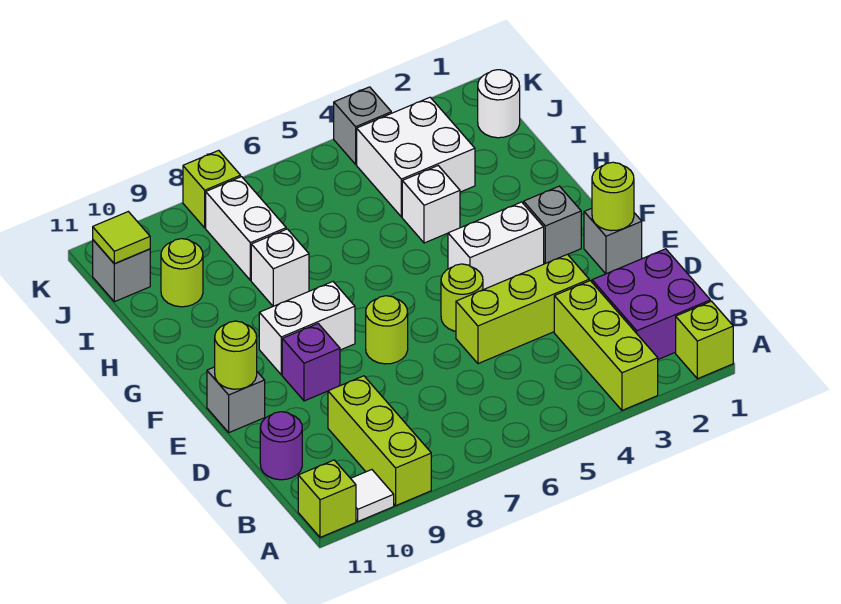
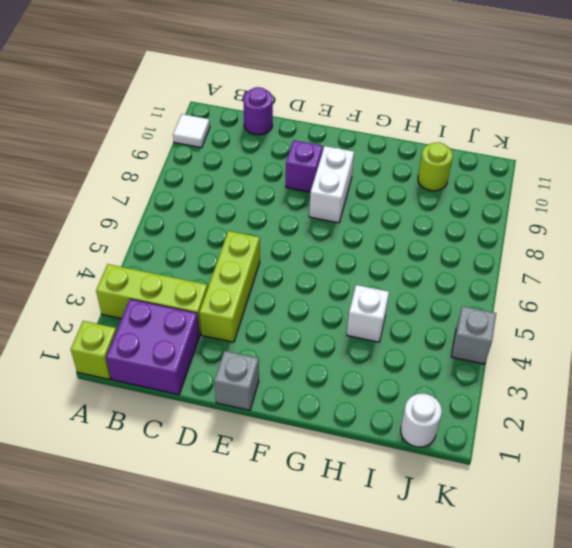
none -> lime brick A9:C9 level 1
none -> lime brick A11 level 1
none -> lime round brick E5 level 1

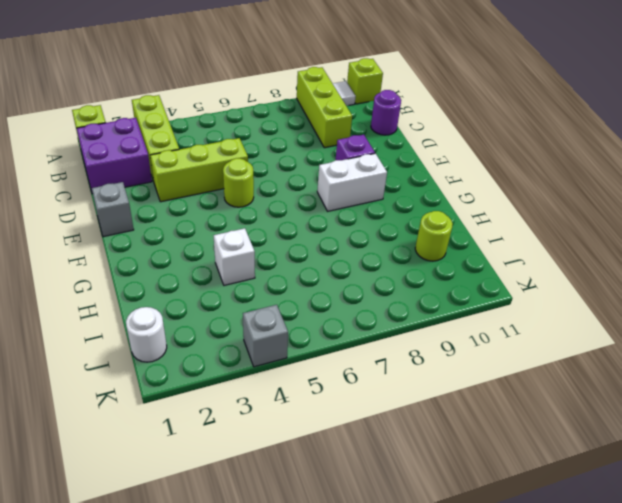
none -> lime round brick E7 level 1
none -> grey brick E11 level 1
none -> grey brick F2 level 1

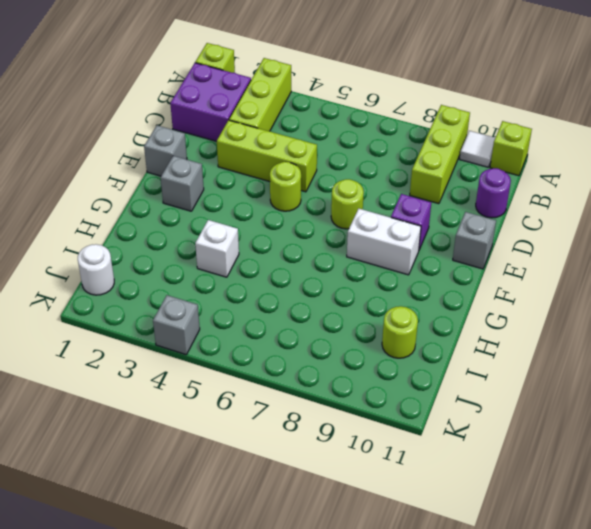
none -> white brick F3:F4 level 1
none -> white brick H8 level 1
none -> white brick I3:J4 level 1

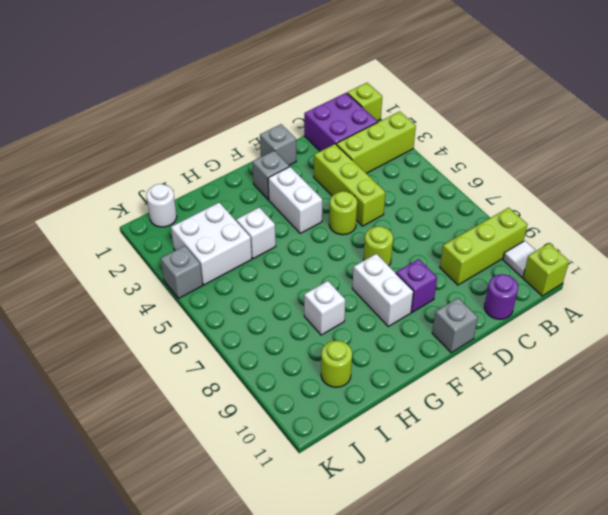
none -> white brick I8:J8 level 1
none -> grey brick J11 level 1
none -> lime brick K8 level 1

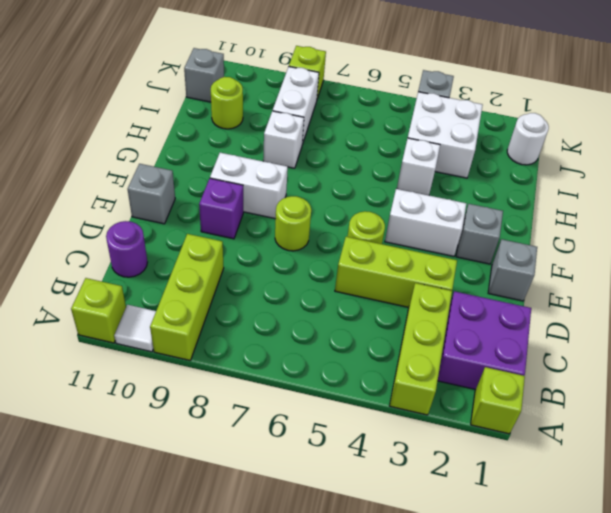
none -> lime round brick E1 level 2
none -> lime round brick E11 level 2
none -> lime tile J11 level 2

